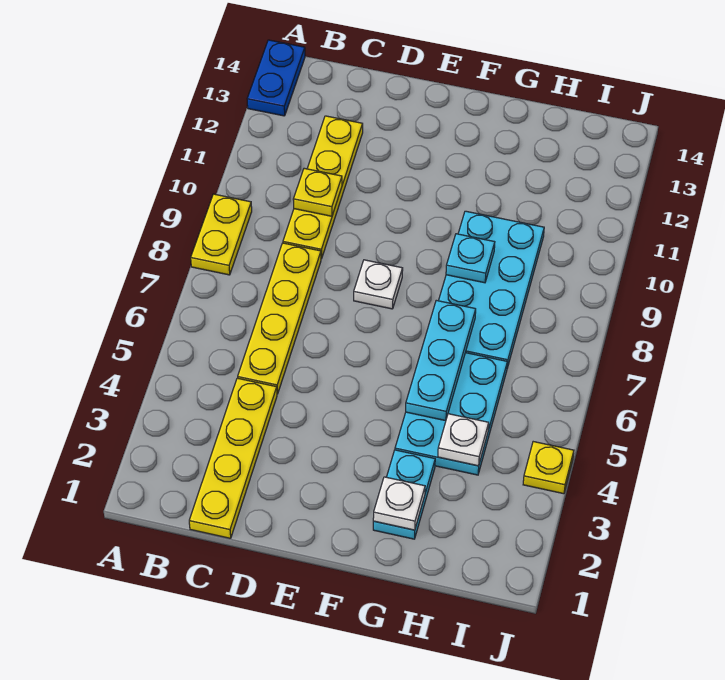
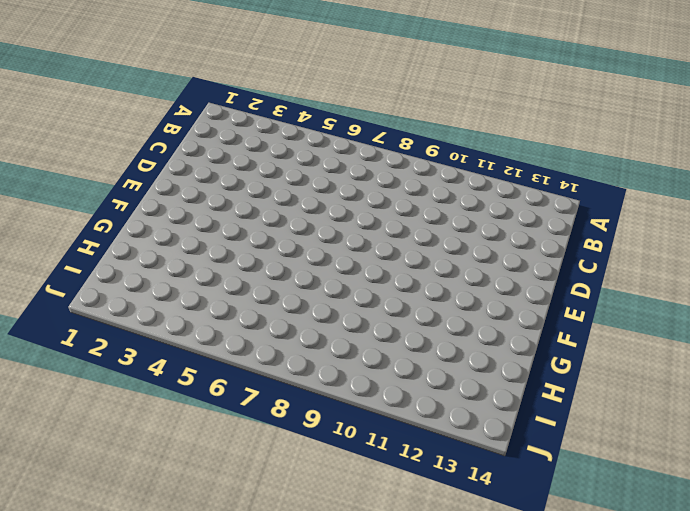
none -> yellow plate A8:A9 level 1
none -> blue plate A13:A14 level 1
none -> yellow plate C1:C4 level 1

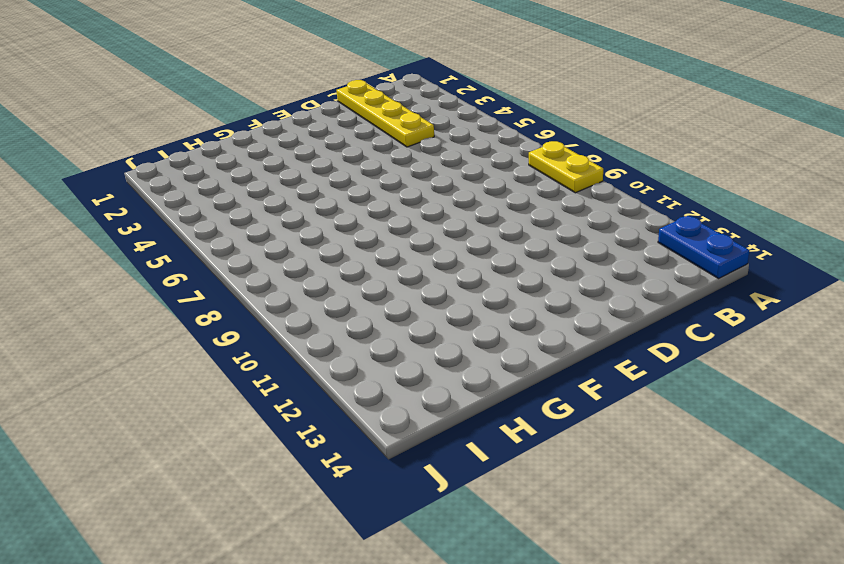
none -> yellow plate C5:C8 level 1
none -> yellow plate C9:C12 level 1
none -> white plate E8 level 1

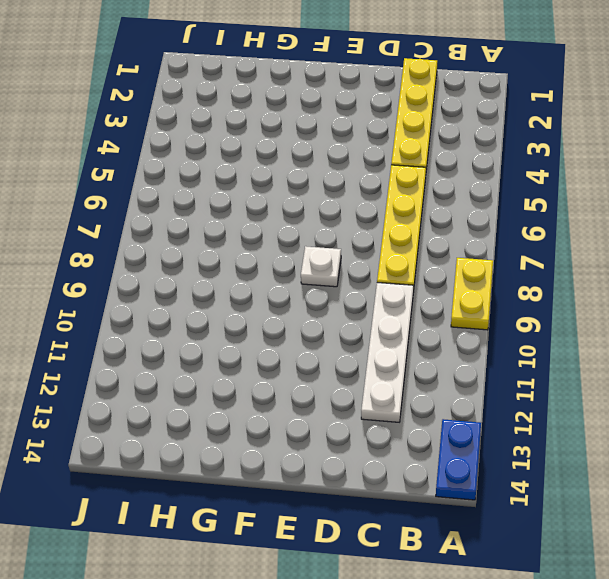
white plate C9:C12 level 1 -> yellow plate C9:C12 level 1
none -> cyan plate G2:G3 level 1
none -> cyan plate G4:H6 level 1
none -> cyan plate G7:H10 level 1

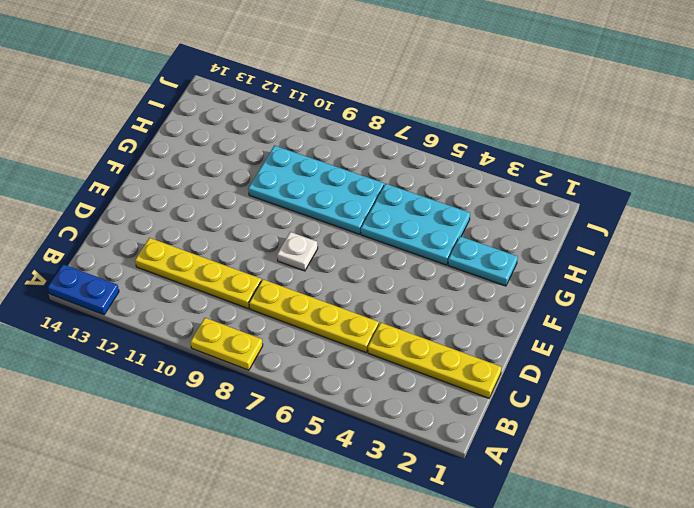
none -> yellow plate J4 level 1
none -> yellow plate C10 level 2
none -> white plate G2 level 2

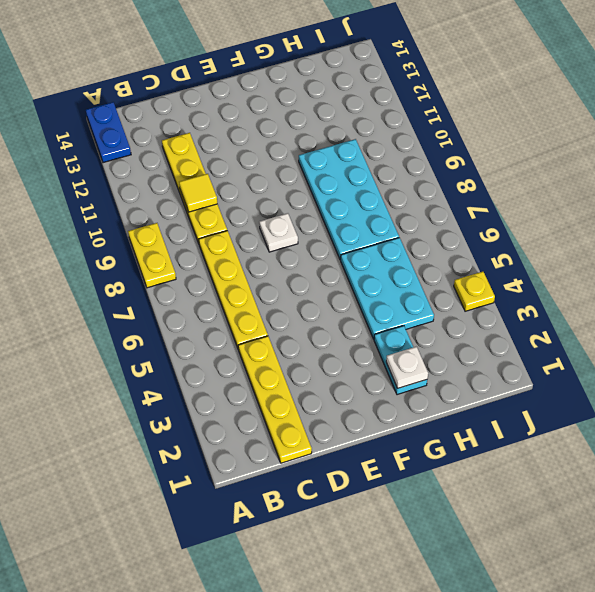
yellow tile C10 level 2 -> yellow plate C10 level 2
none -> cyan plate G5:G7 level 2
none -> cyan plate G9 level 2
none -> white plate H4 level 2

